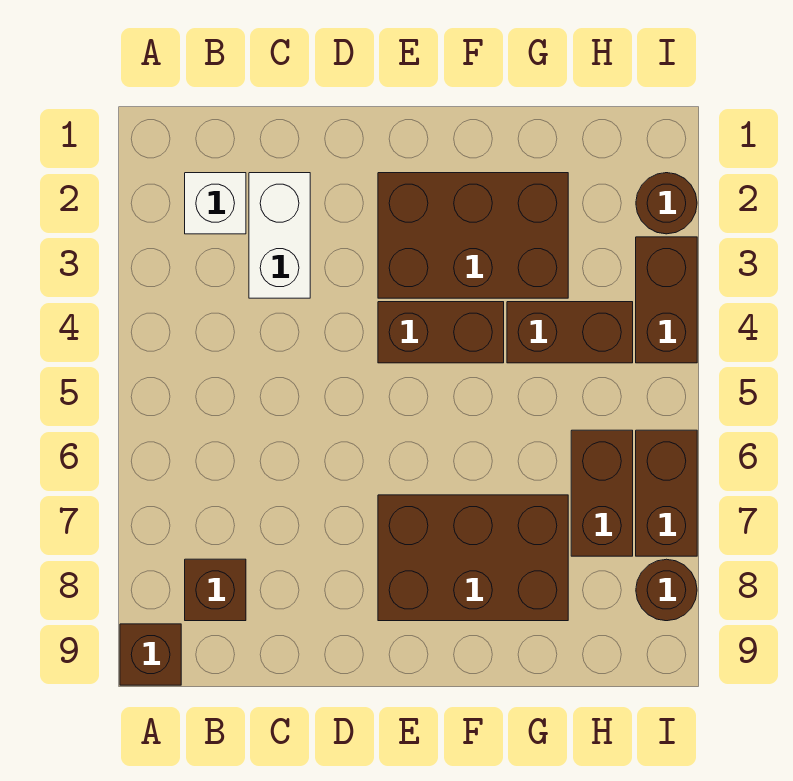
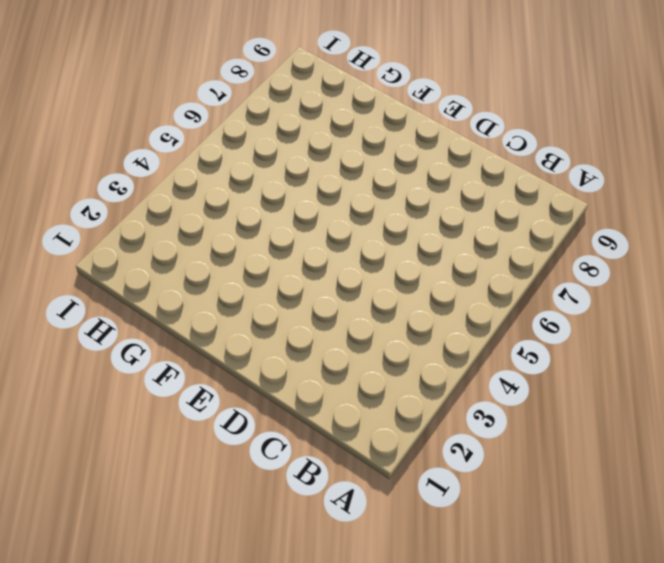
none -> brown brick A9 level 1
none -> white brick B2 level 1
none -> brown brick B8 level 1

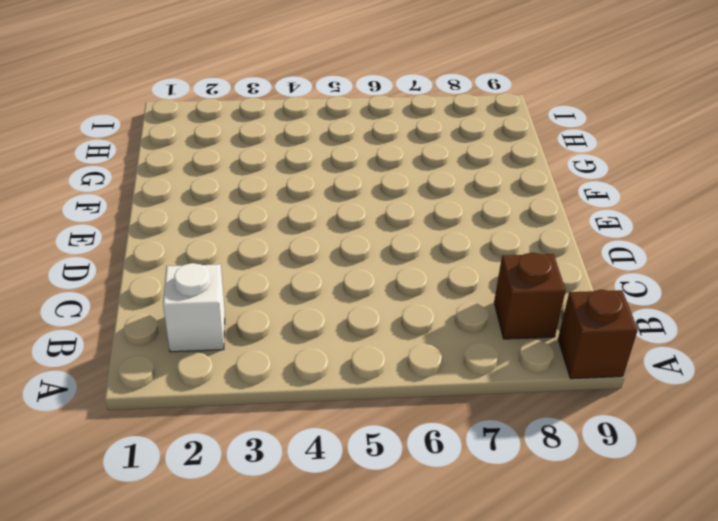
none -> white brick C2:C3 level 1
none -> brown brick E2:G3 level 1
none -> brown brick E4:F4 level 1

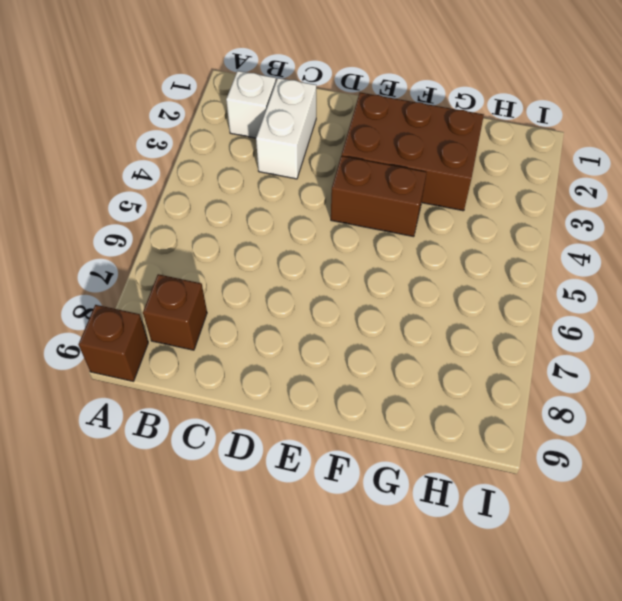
none -> brown brick E7:G8 level 1
none -> brown brick G4:H4 level 1
none -> brown brick H6:H7 level 1

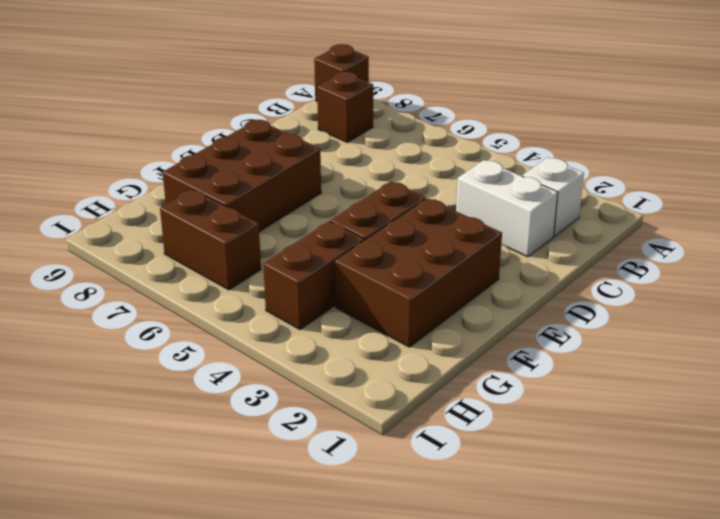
none -> brown round brick I2 level 1
none -> brown brick I3:I4 level 1
none -> brown brick I6:I7 level 1

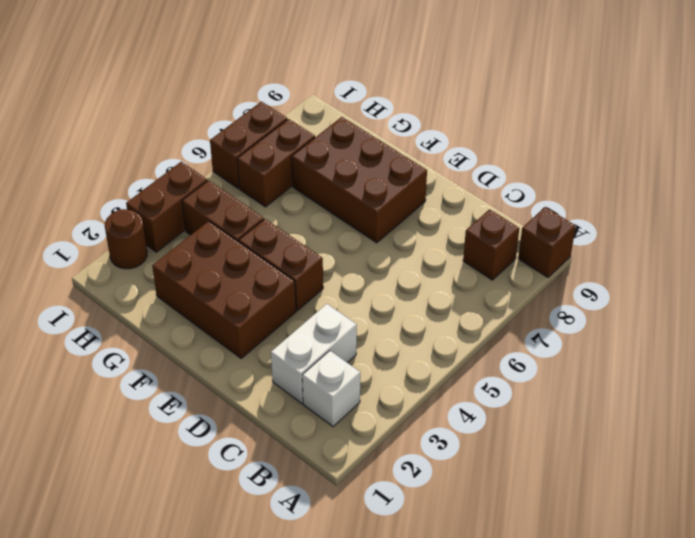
none -> brown round brick I8 level 1

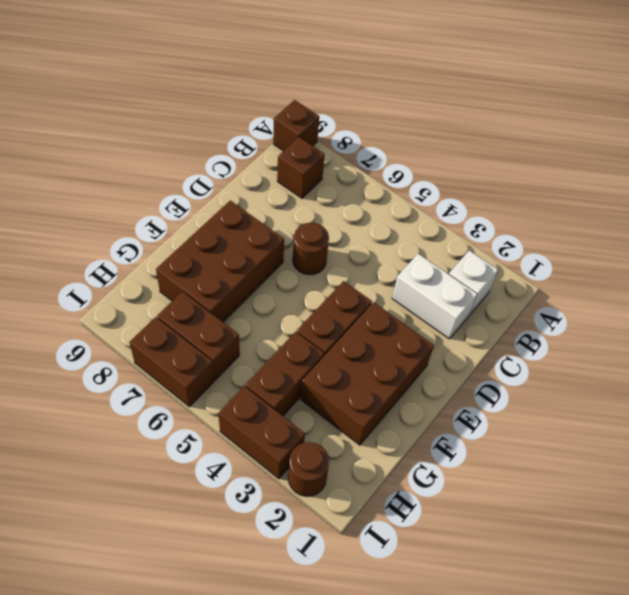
brown round brick D6 level 1 -> brown round brick I8 level 1

